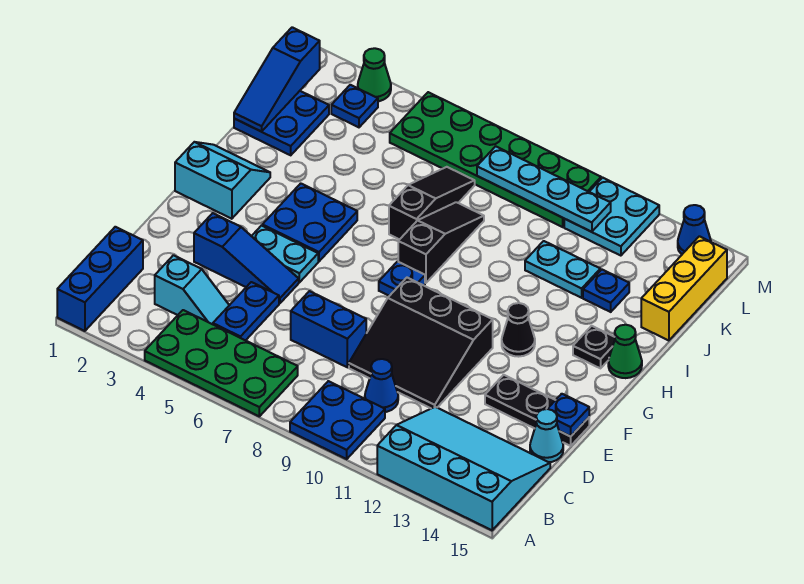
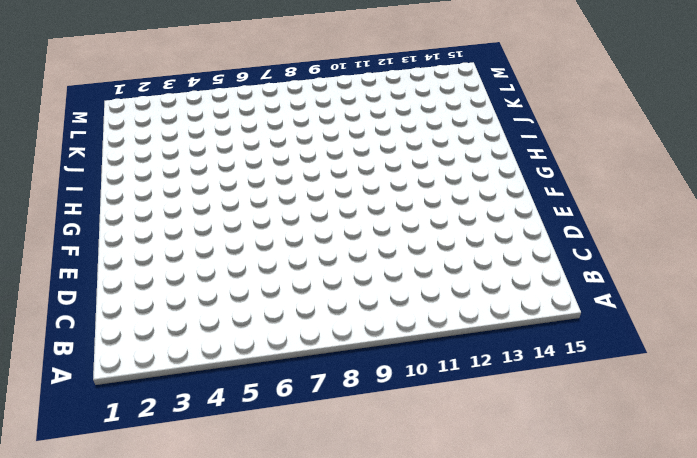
none -> blue brick A1:C1 level 1
none -> green plate A4:B7 level 1
none -> blue plate A9:B10 level 1
none -> cyan slope A12:C15 level 1 top A

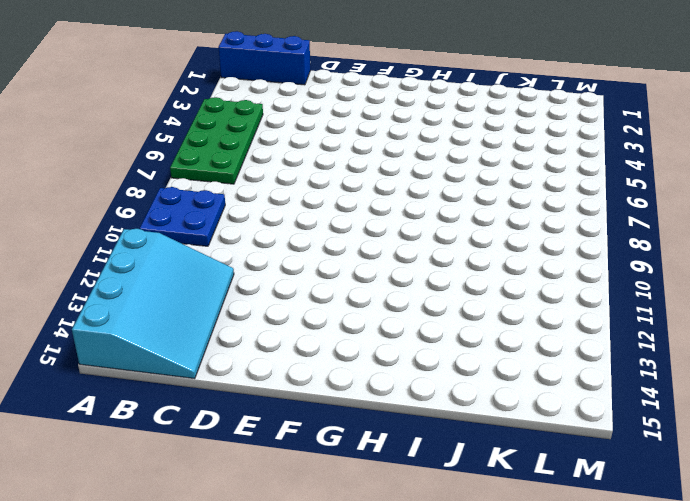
none -> cyan slope C3:C4 level 1 top 3
none -> blue plate C5:D5 level 1
none -> blue cone C10 level 1
none -> blue brick D7:D8 level 1

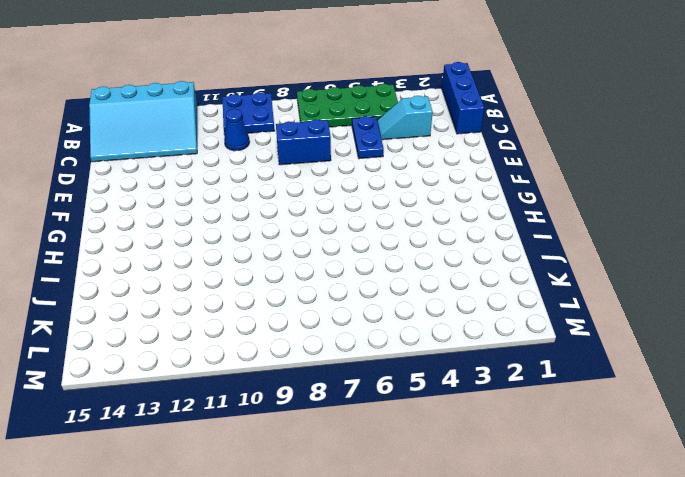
none -> black slope D9:F11 level 1 top F
none -> cyan cone D15 level 1
none -> blue slope E3:E5 level 1 top 3
none -> black plate E13:E15 level 1

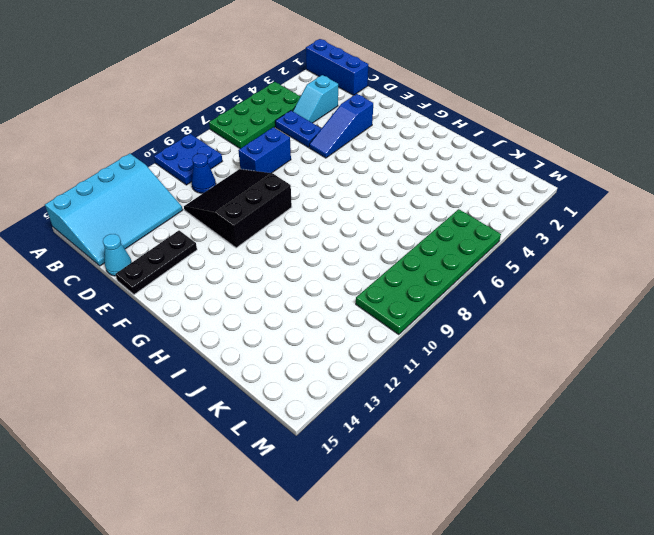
none -> cyan plate F4:F5 level 1
none -> cyan slope G1:H2 level 1 top G
none -> blue plate G4:H5 level 1
none -> blue plate G8 level 1

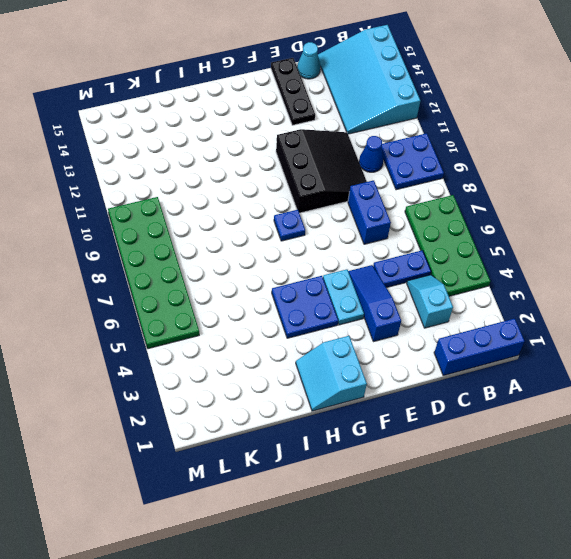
none -> black cone G12 level 1
none -> black slope H8:J8 level 1 top H
none -> black plate H14 level 1
none -> green cone H15 level 1

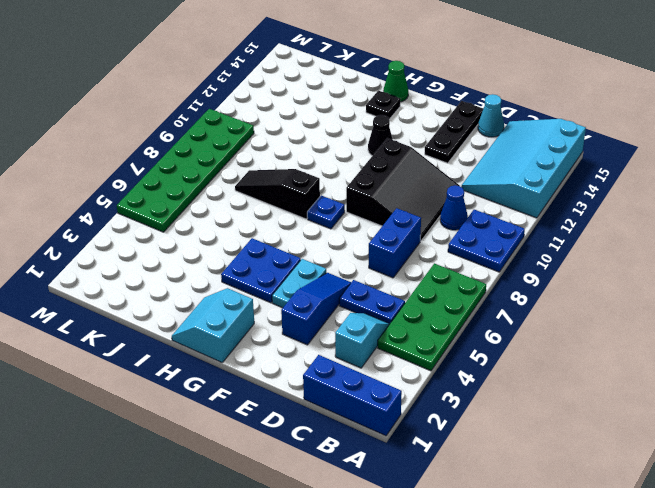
none -> black slope I7:K7 level 1 top I
none -> blue plate J1:K2 level 1
none -> cyan plate J11:J12 level 1
none -> blue plate J13 level 1

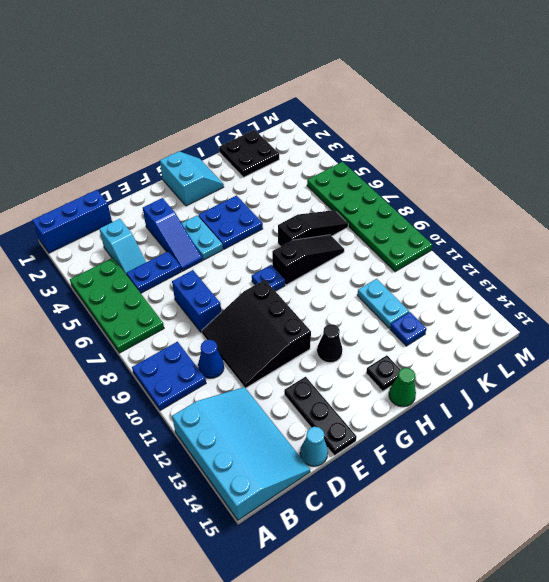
black plate J1:K2 level 1 -> blue plate J1:K2 level 1
none -> yellow brick J15:L15 level 1
none -> blue plate L3 level 1
none -> cyan plate L11:M12 level 1
none -> green cone M3 level 1

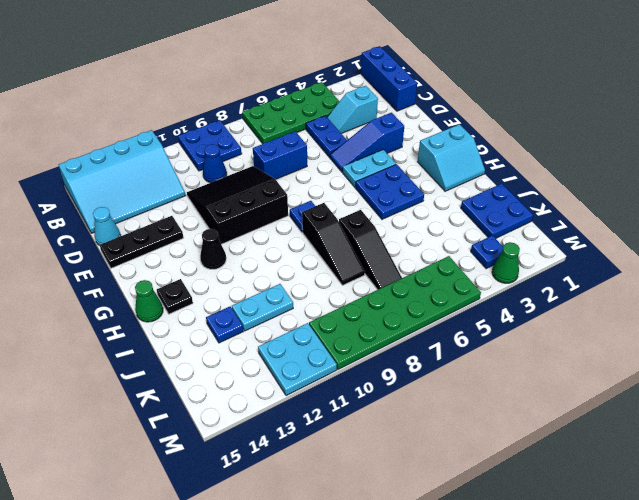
none -> yellow brick J15:L15 level 1
none -> blue cone M14 level 1
none -> blue plate E15 level 2
none -> blue slope J1:L1 level 2 top L

